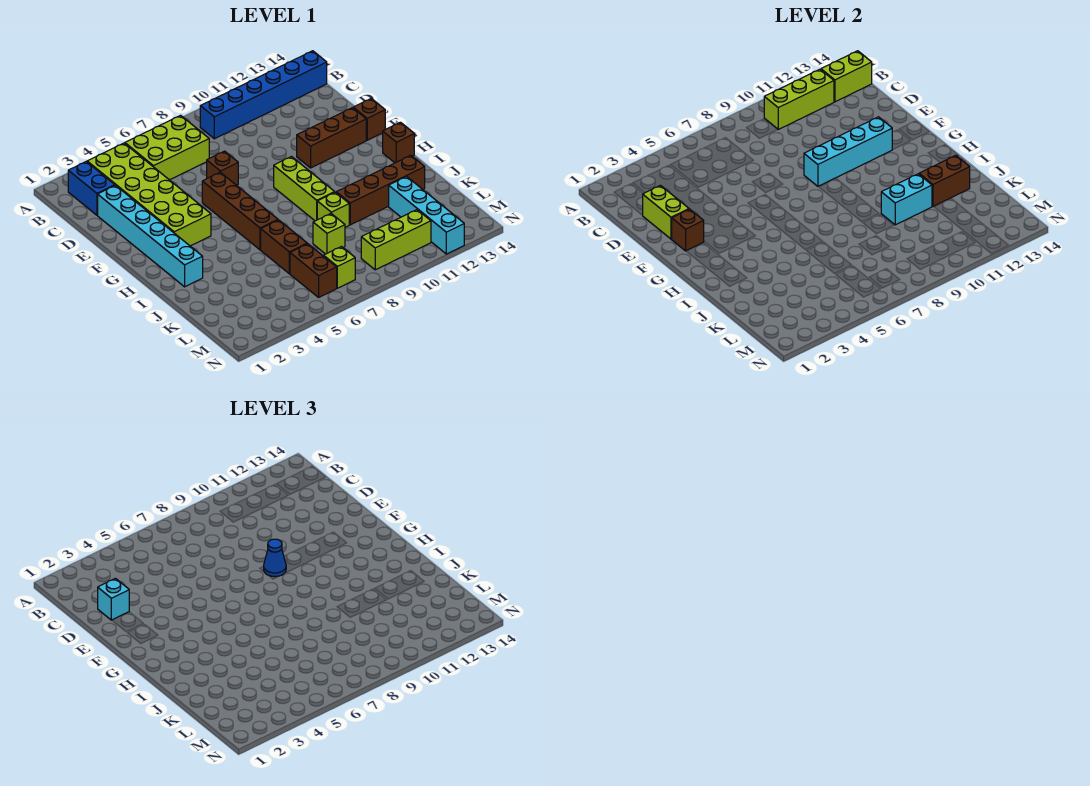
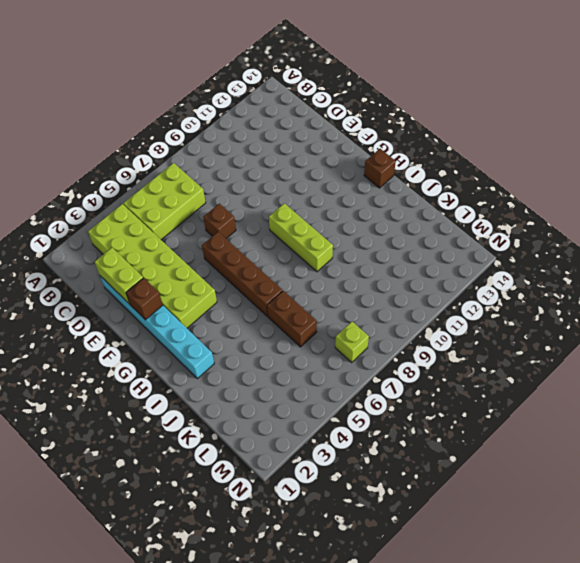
none -> blue brick B2:C2 level 1
none -> blue brick B9:B14 level 1
none -> brown brick F11:F13 level 1

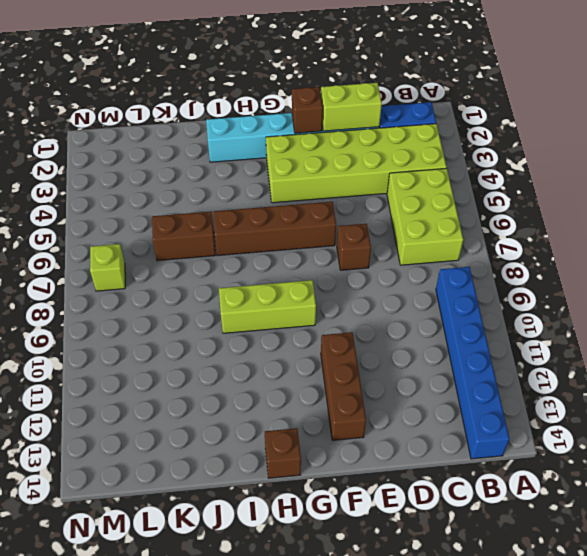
none -> brown brick F14 level 1
none -> lime brick J9 level 1
none -> brown brick J10:J13 level 1

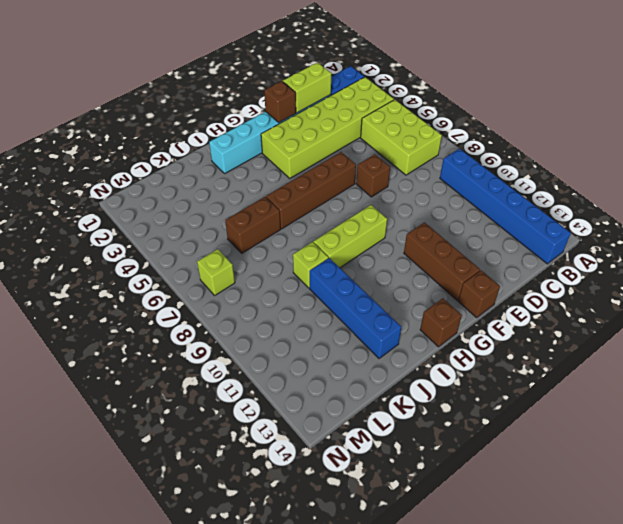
blue brick J10:J13 level 1 -> brown brick J10:J13 level 1
none -> lime brick K8 level 1
none -> cyan brick K12:N12 level 1
none -> brown brick L6:M6 level 1

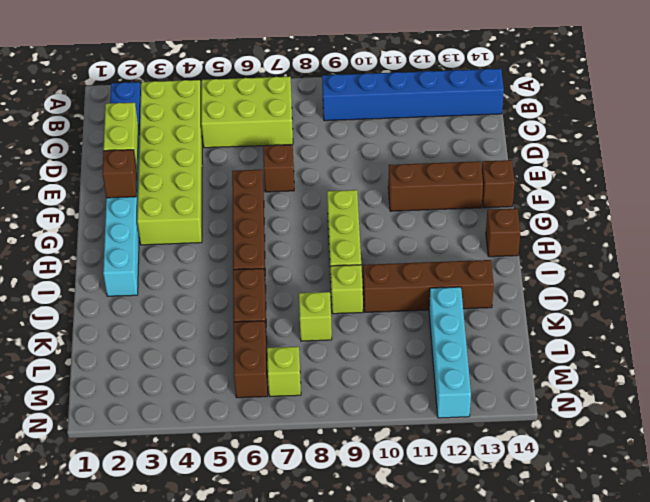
none -> lime brick M9:M11 level 1
none -> lime brick B10:B12 level 2
none -> lime brick B13:B14 level 2

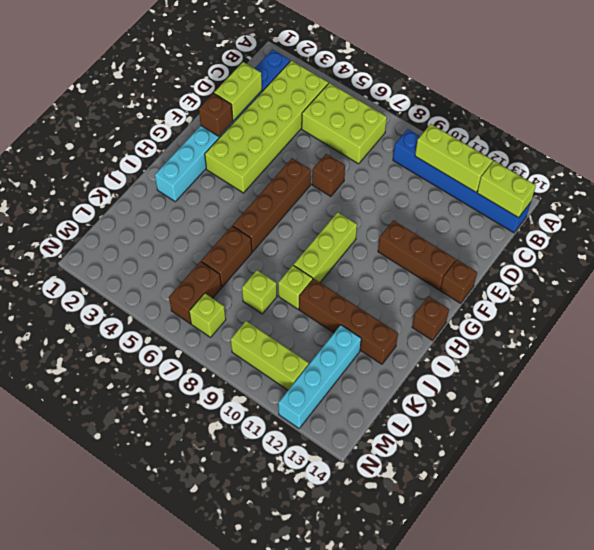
none -> cyan brick F9:F12 level 2
none -> cyan brick J10:J11 level 2
none -> brown brick J12:J13 level 2

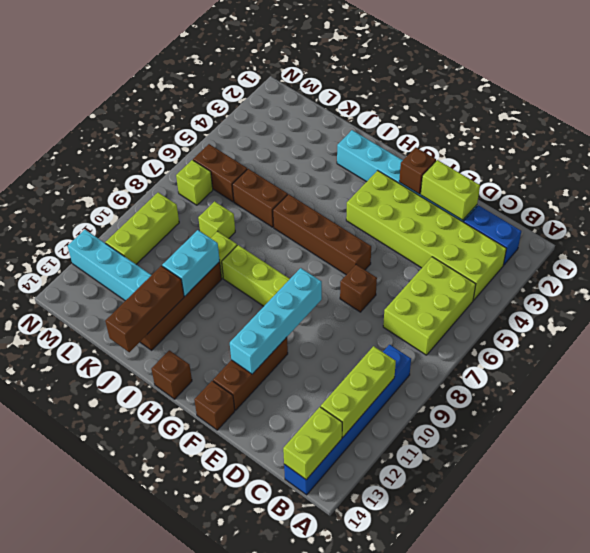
brown brick J12:J14 level 2 -> brown brick J12:J13 level 2
none -> cyan brick D2 level 3
none -> blue cone F9 level 3

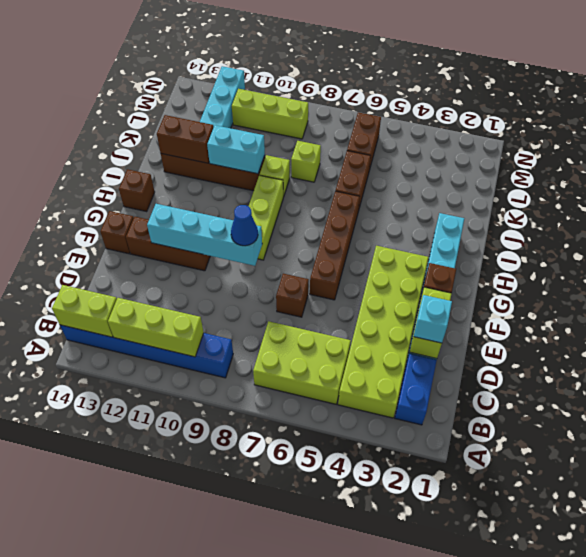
none -> lime brick M7 level 1

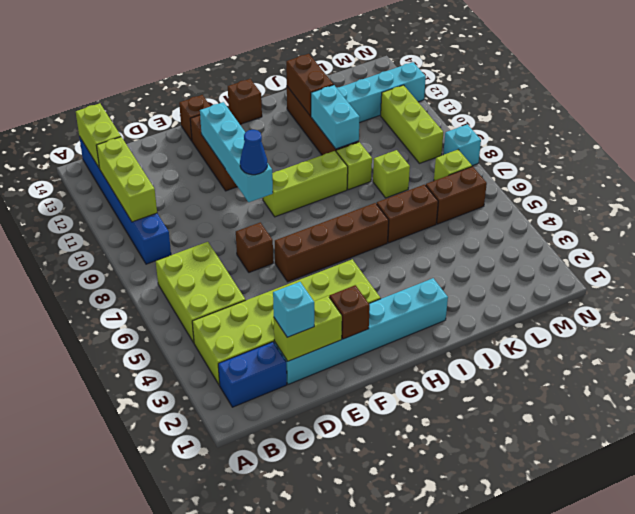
cyan brick N8 level 1 -> none

